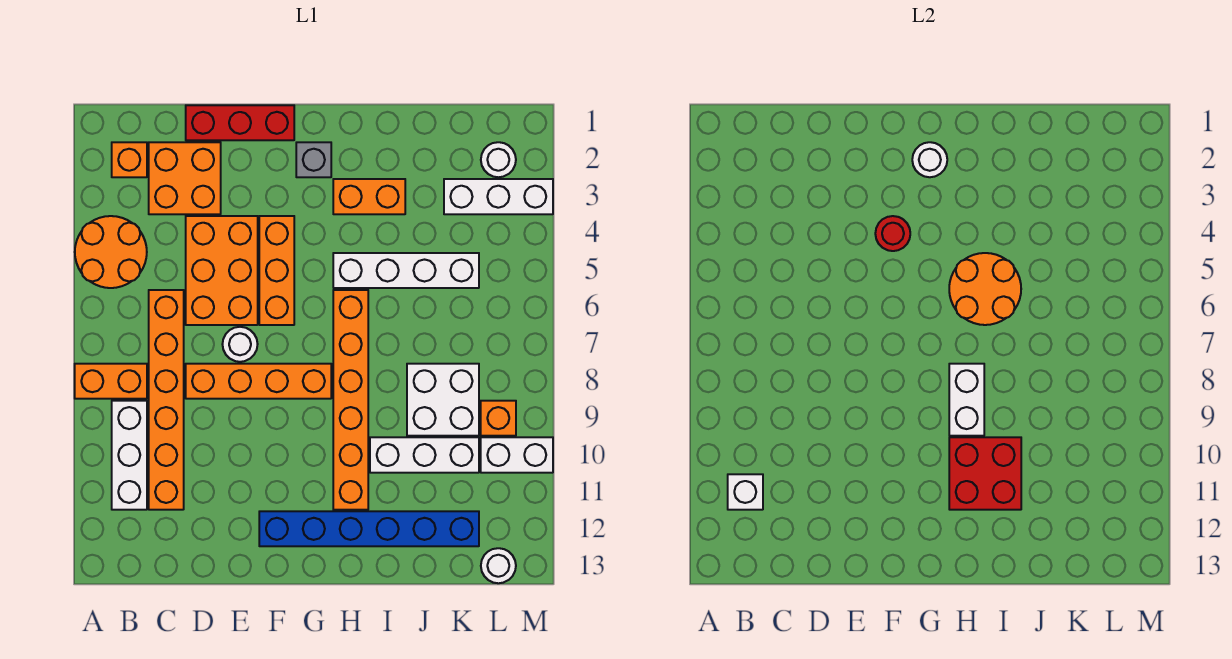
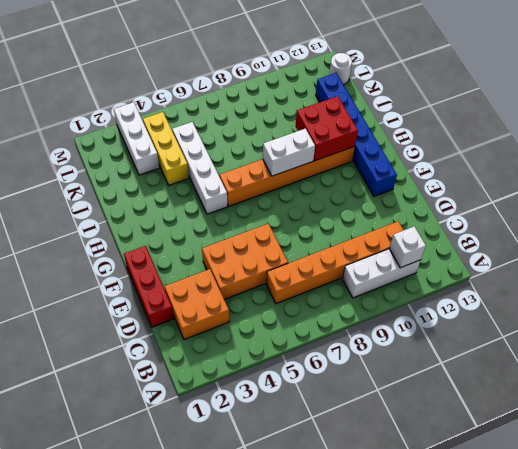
yellow brick J4:L4 level 1 -> none
none -> orange round brick A4:B5 level 1
none -> orange brick A8:B8 level 1
none -> orange brick B2 level 1

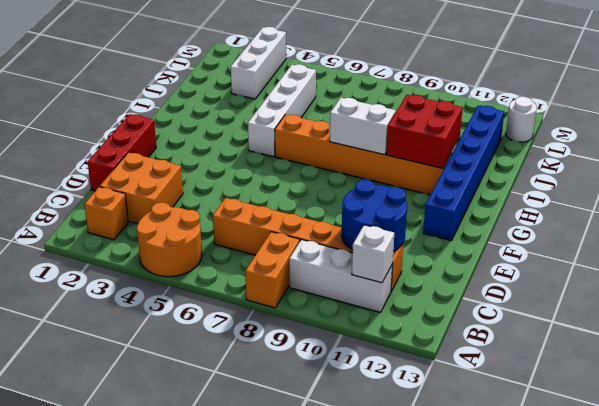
blue round brick C10:D11 level 2 -> none
none -> orange brick D4:E6 level 1
none -> orange brick D8:G8 level 1
none -> white round brick E7 level 1

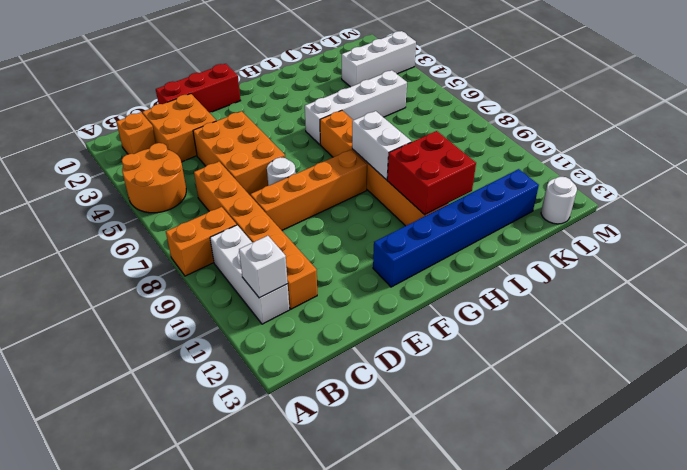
none -> orange brick F4:F6 level 1
none -> grey brick G2 level 1
none -> orange brick H3:I3 level 1

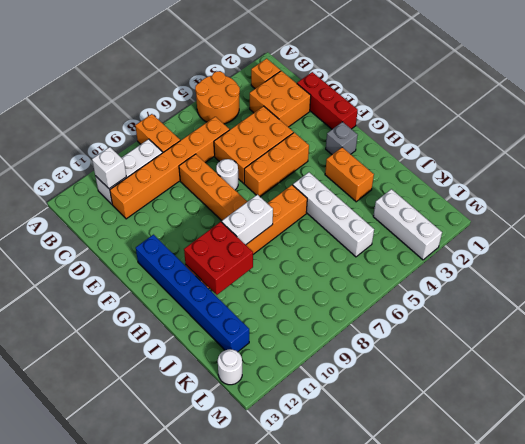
none -> white brick I10:K10 level 1
none -> white brick J8:K9 level 1
none -> white round brick L2 level 1

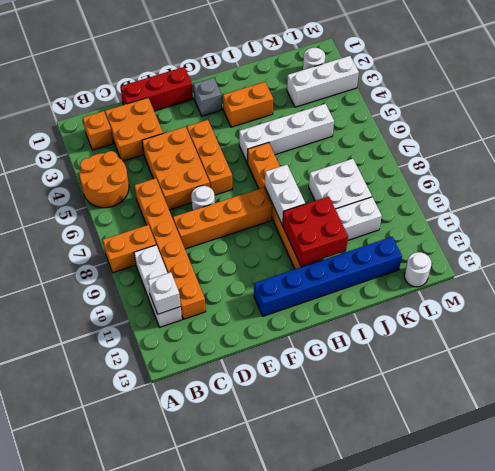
none -> orange brick L9 level 1
none -> white brick L10:M10 level 1
none -> red round brick F4 level 2

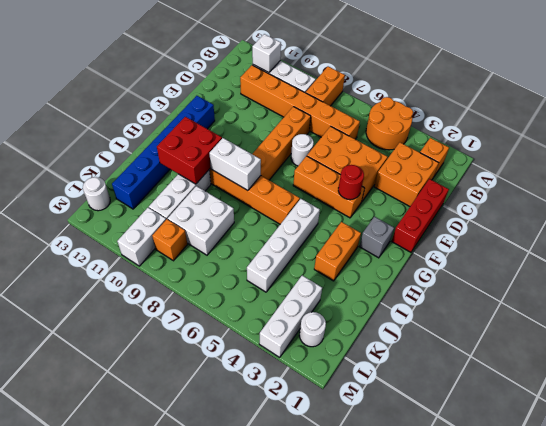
none -> white round brick G2 level 2
none -> orange round brick H5:I6 level 2

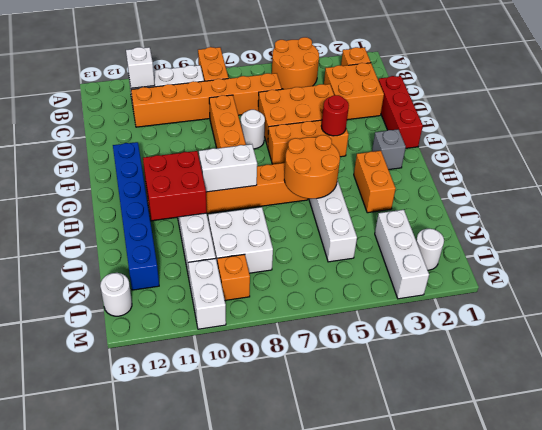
none -> white round brick G2 level 2

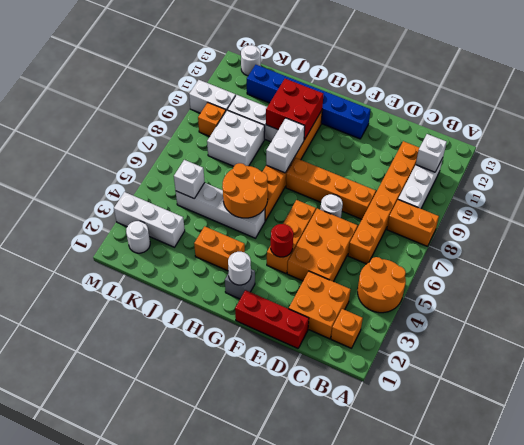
white brick K5 level 2 -> none

